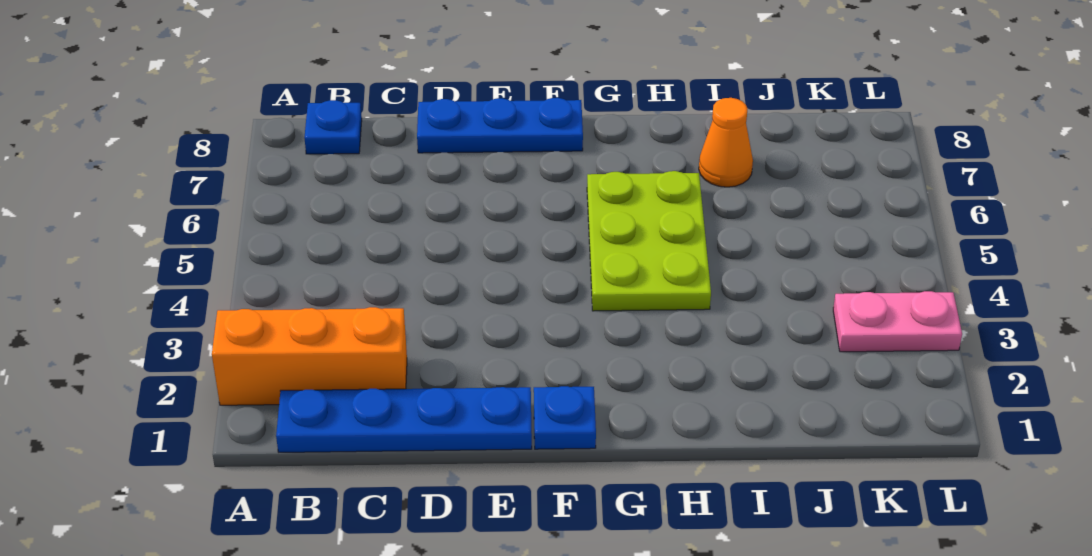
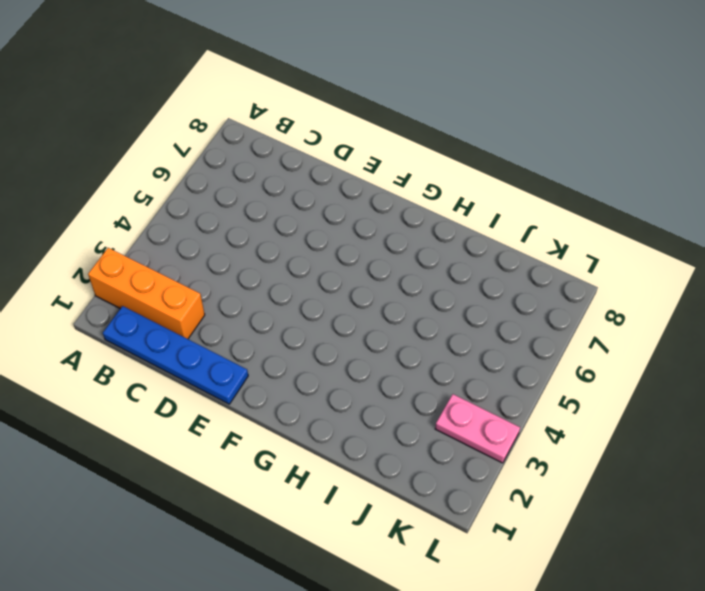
none -> blue plate B8 level 1
none -> blue plate D8:F8 level 1

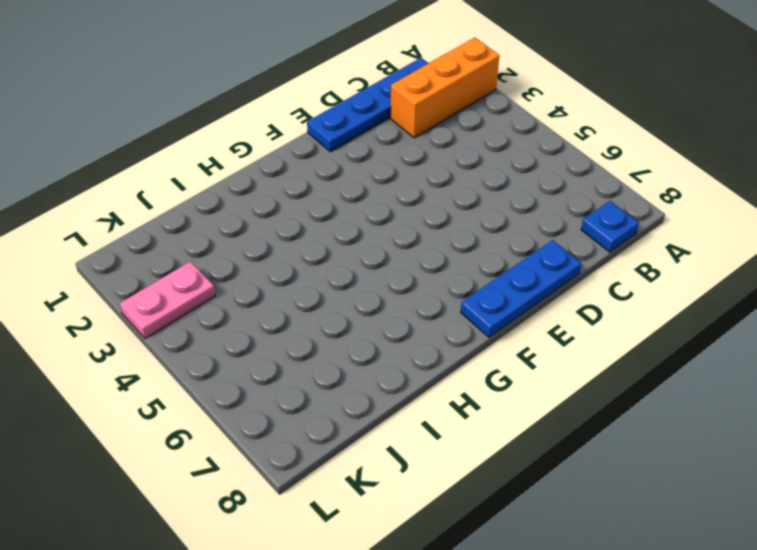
none -> blue plate F1 level 1
none -> lime plate G4:H6 level 1

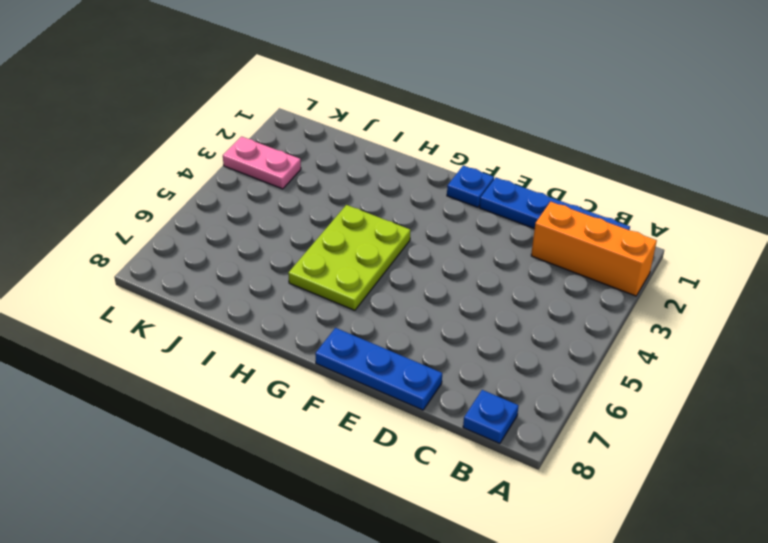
none -> orange cone I7 level 1

